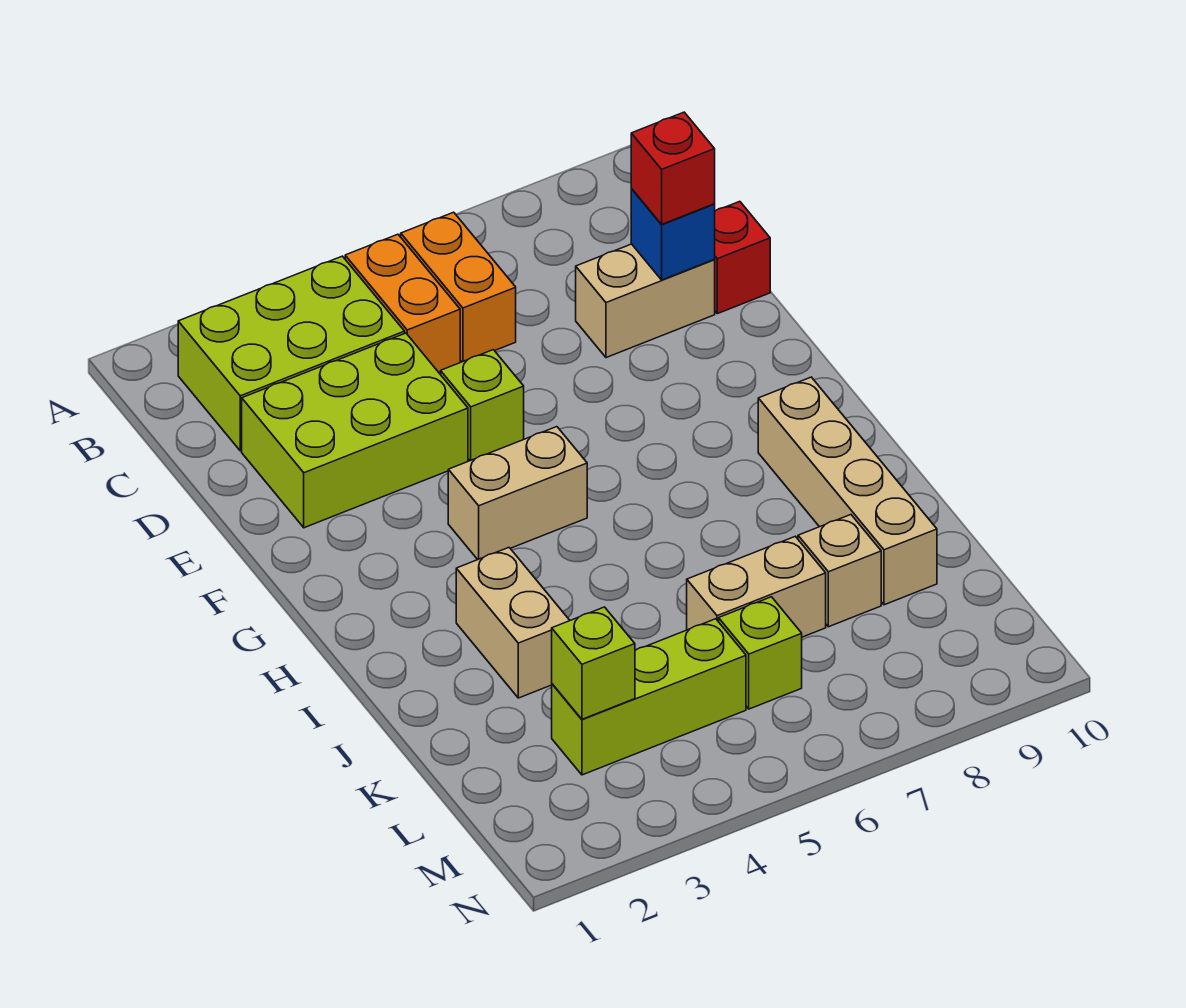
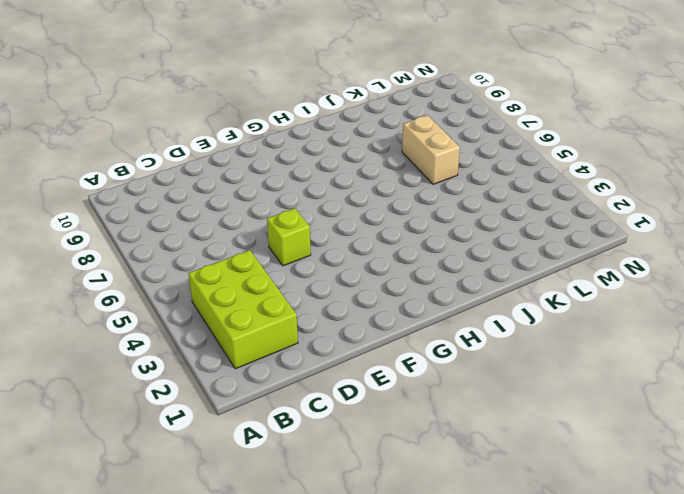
none -> orange brick B5:C5 level 1
none -> orange brick B6:C6 level 1
none -> lime brick D2:E4 level 1

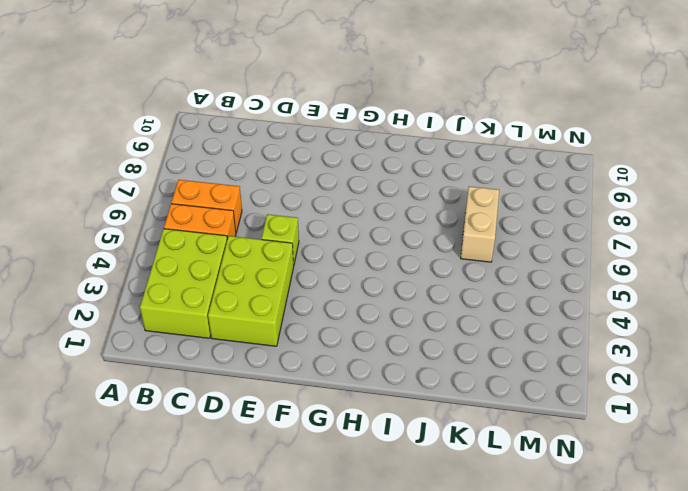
none -> tan brick D8:D9 level 1
none -> red brick D10 level 1
none -> tan brick G4:G5 level 1

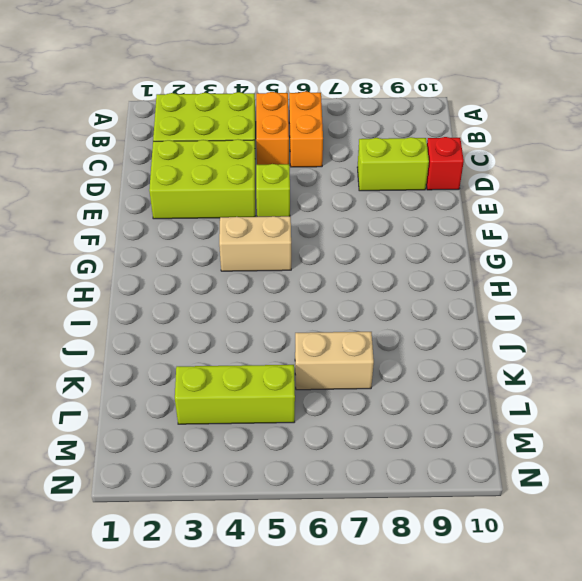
lime brick D8:D9 level 1 -> tan brick D8:D9 level 1
none -> tan brick H9:K9 level 1
none -> tan brick I3:J3 level 1
none -> tan brick K8 level 1

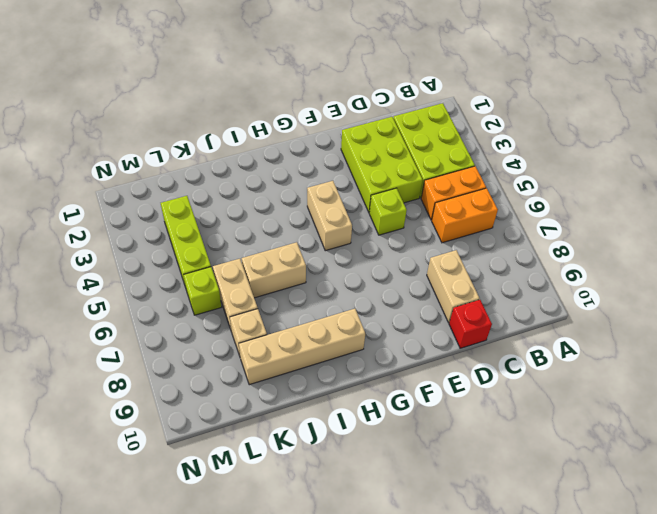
tan brick I6:J6 level 1 -> tan brick I3:J3 level 1
none -> blue brick D9 level 2
none -> lime brick L3 level 2
none -> red brick D9 level 3

